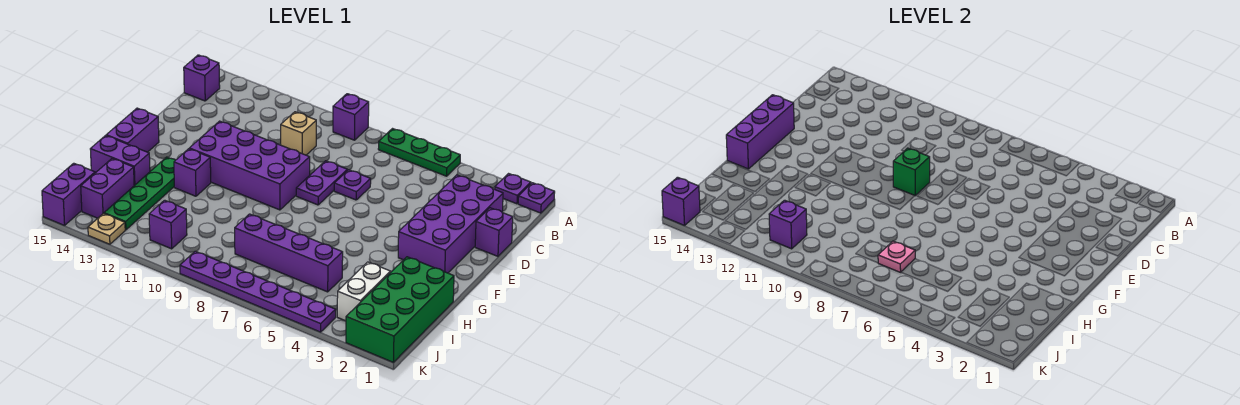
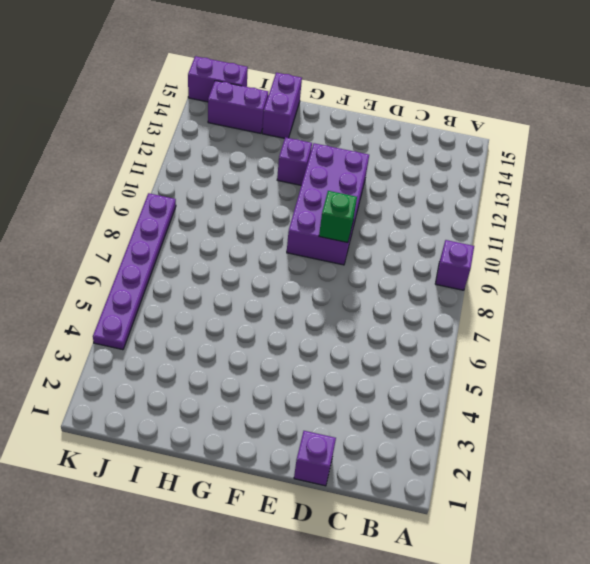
none -> purple plate A1 level 1
none -> purple plate A2 level 1
none -> green plate A5:A7 level 1

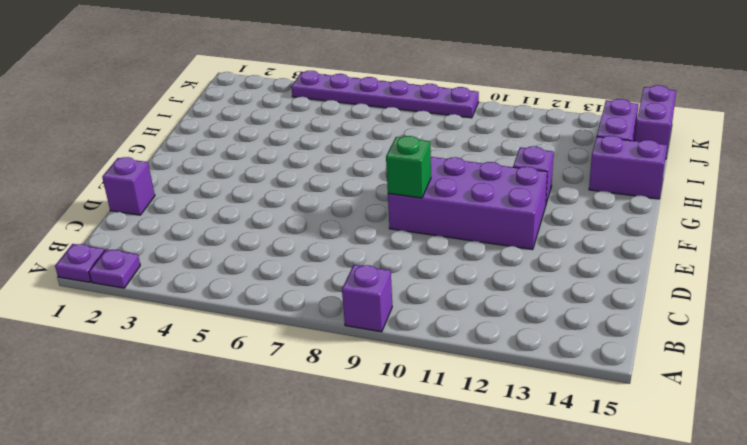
none -> green plate A5:A7 level 1
none -> purple brick B15 level 1
none -> purple brick C2:F3 level 1

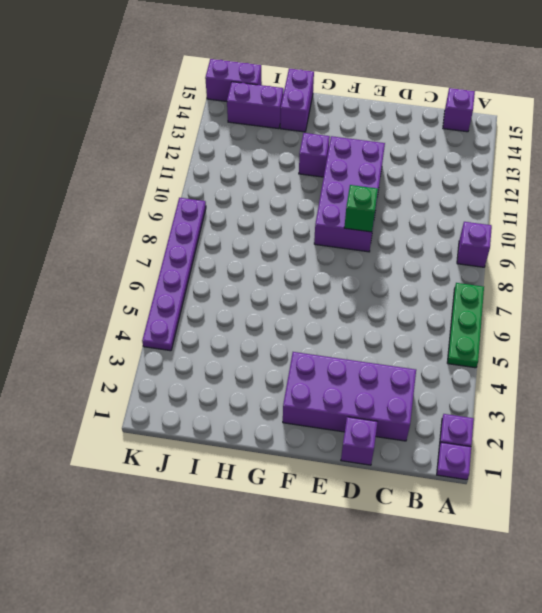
none -> tan brick C10 level 1
none -> purple plate D7 level 1
none -> purple plate D8:E8 level 1

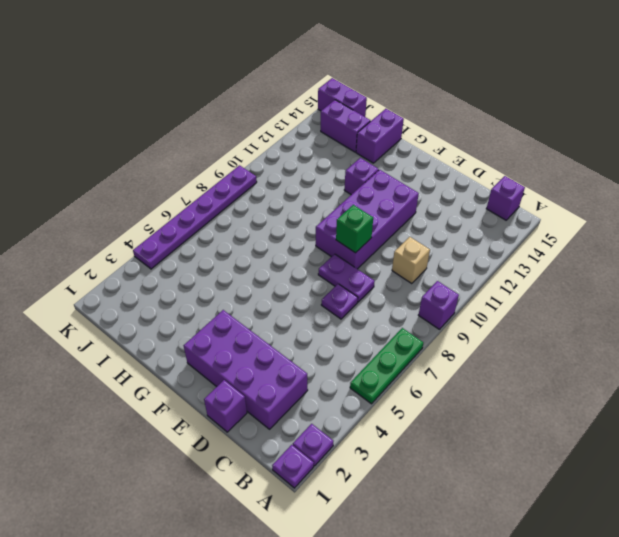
none -> purple brick F15:G15 level 1
none -> green plate G13:J13 level 1
none -> green brick H1:K2 level 1

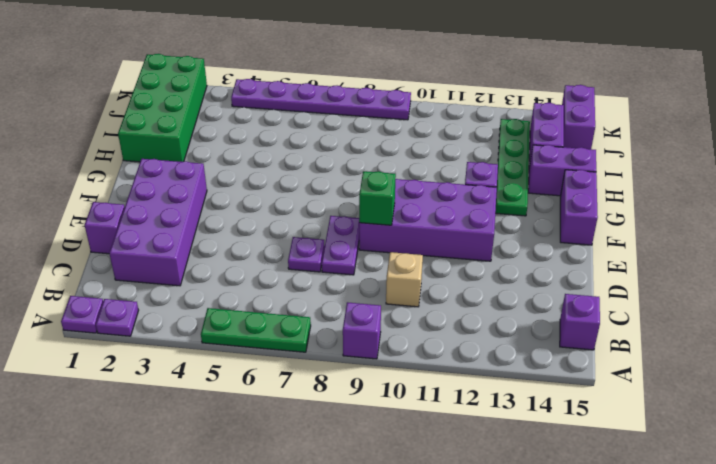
none -> white brick I3:J3 level 1
none -> purple brick I5:I8 level 1
none -> purple brick J11 level 1

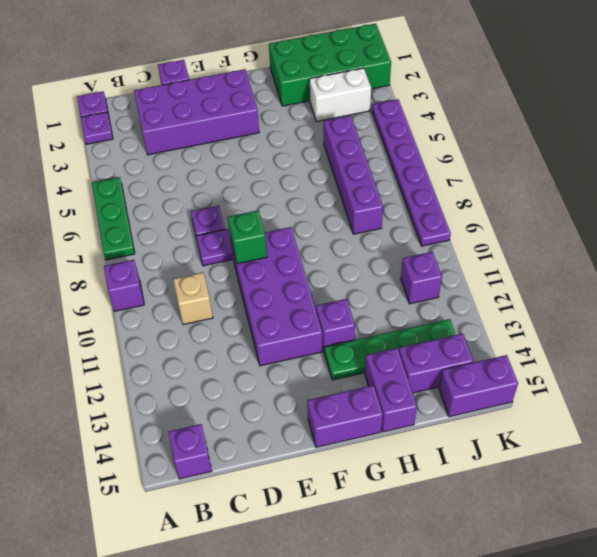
none -> tan plate K13 level 1
none -> purple brick E15:G15 level 2
none -> pink plate I7 level 2

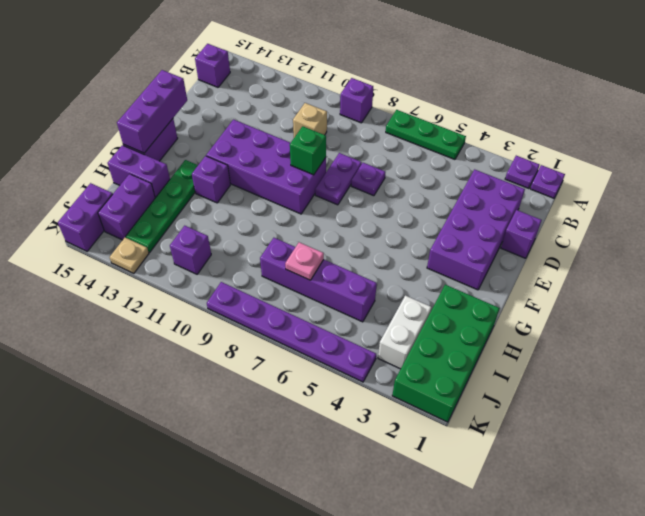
none -> purple brick J11 level 2
none -> purple brick K15 level 2

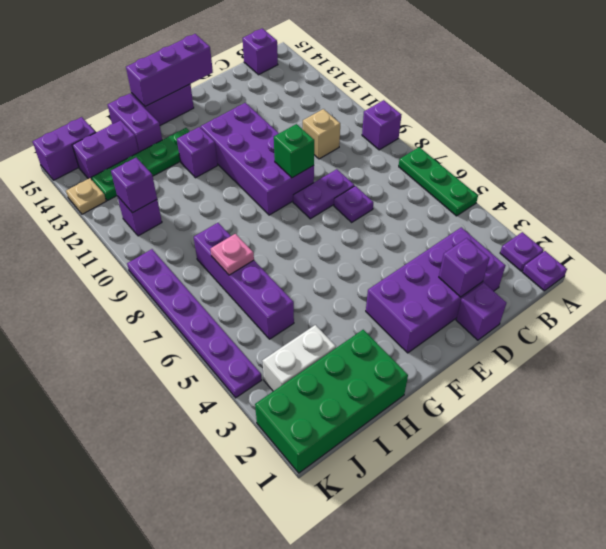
purple brick D2 level 2 -> purple brick K15 level 2

